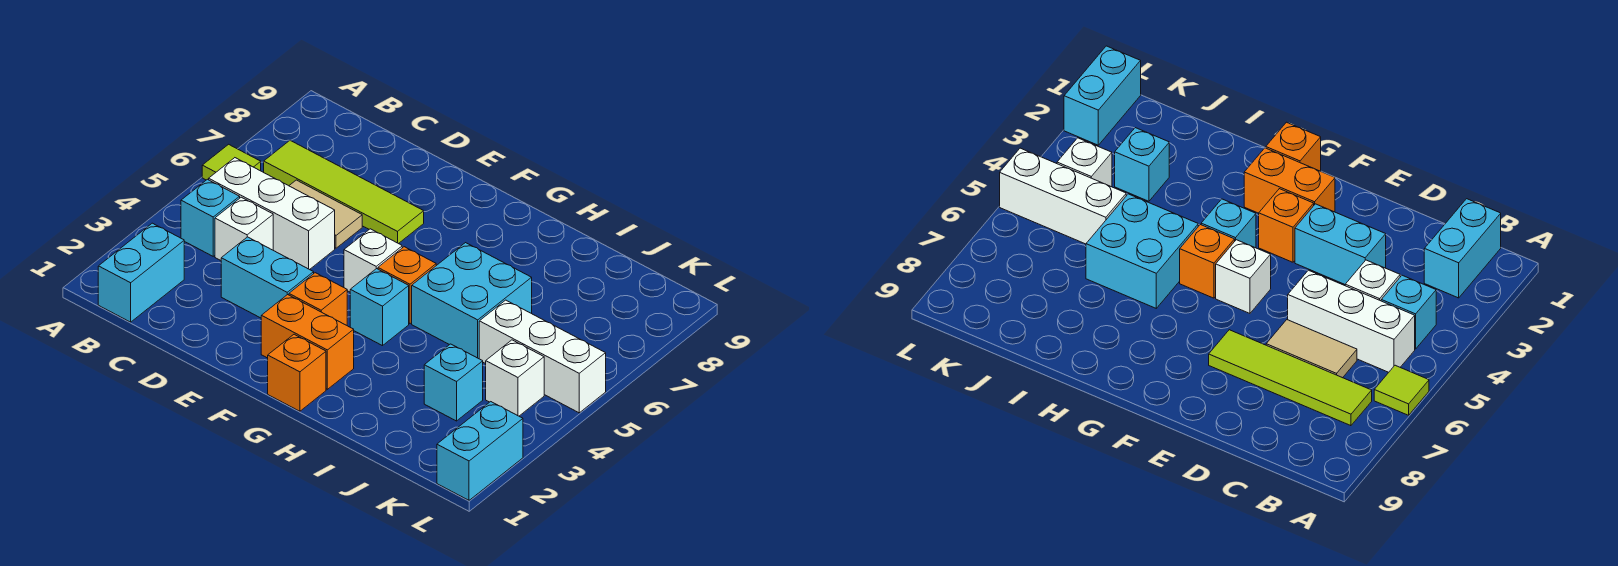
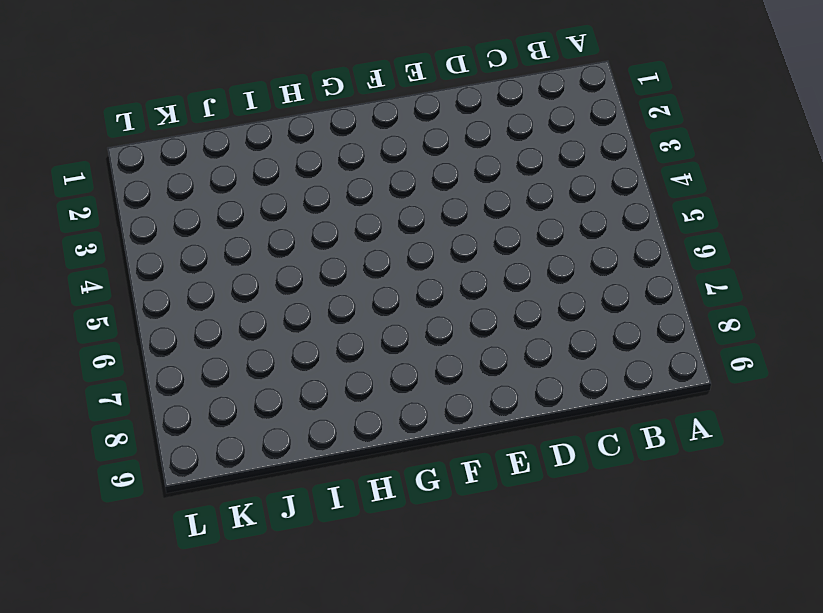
none -> lime tile A6 level 1
none -> cyan brick B1:B2 level 1
none -> cyan brick B4 level 1

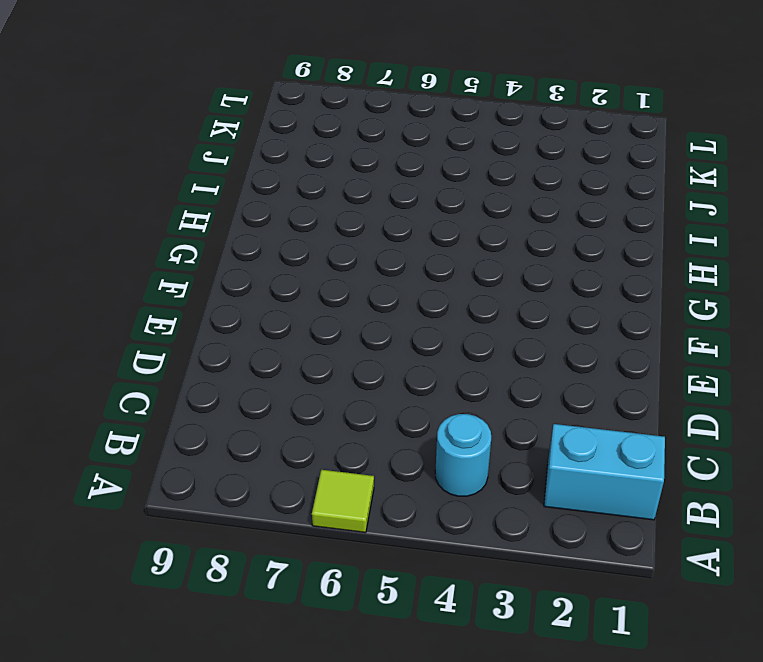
cyan round brick B4 level 1 -> cyan brick B4 level 1
none -> white brick B5:D5 level 1
none -> lime tile B7:E7 level 1
none -> white brick C4 level 1

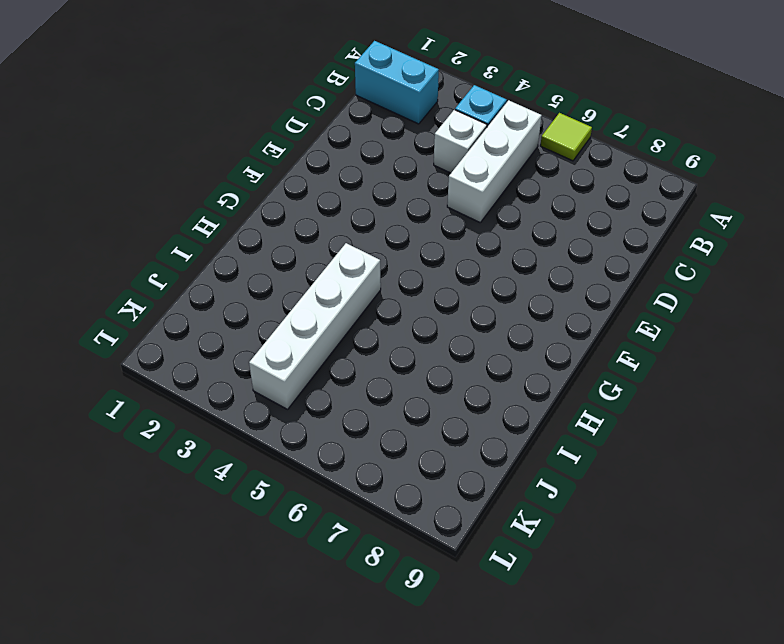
white brick H4:K4 level 1 -> white brick K4 level 1
none -> lime tile B7:E7 level 1
none -> tan tile C6:D6 level 1
none -> cyan brick D3:E3 level 1

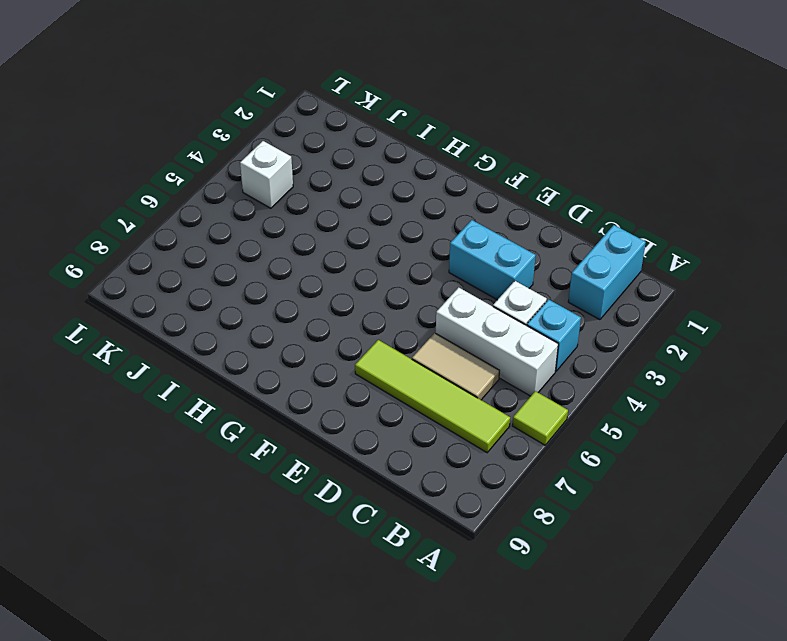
none -> orange brick F2:G2 level 1
none -> orange brick F3 level 1
none -> white brick F5 level 1

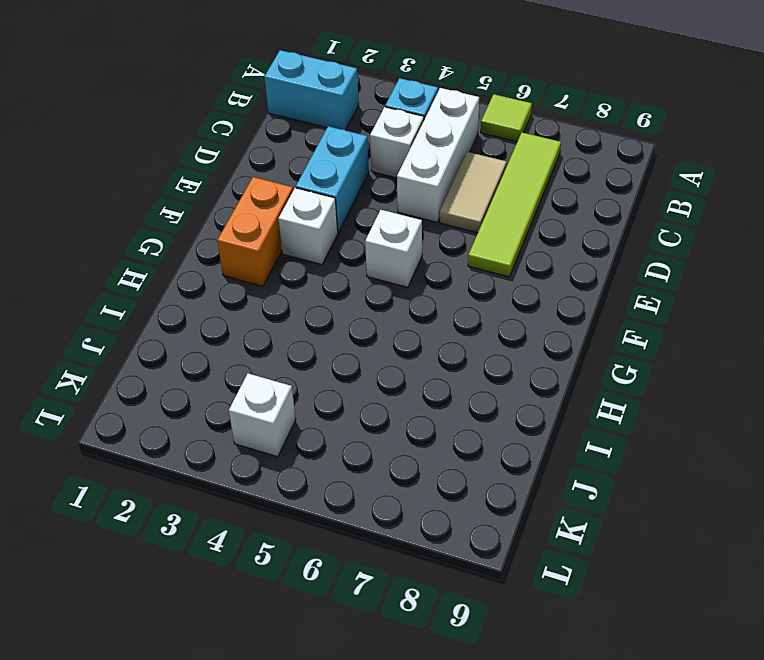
white brick F3 level 1 -> orange brick F3 level 1
none -> orange brick G1 level 1
none -> cyan brick G4 level 1
none -> orange brick G5 level 1

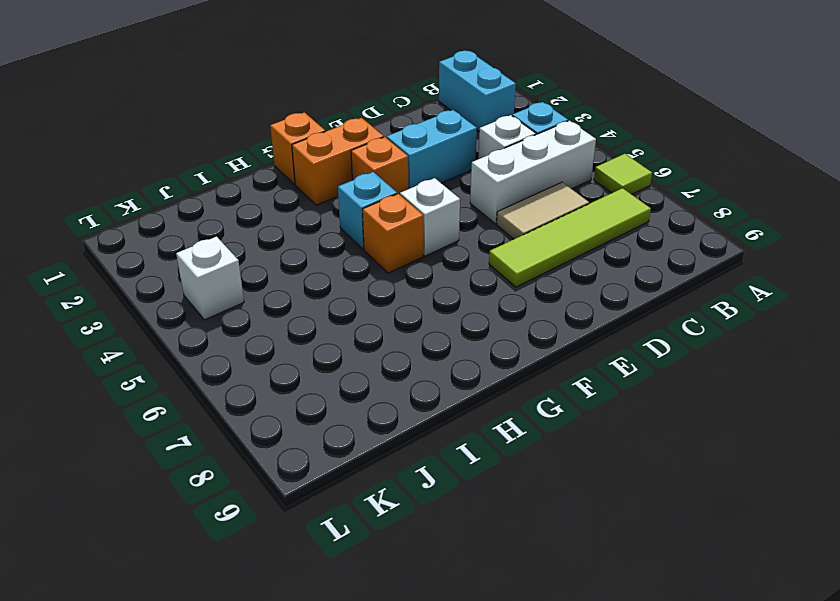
none -> cyan brick H5:I6 level 1
none -> cyan brick J3 level 1
none -> white brick J5:L5 level 1

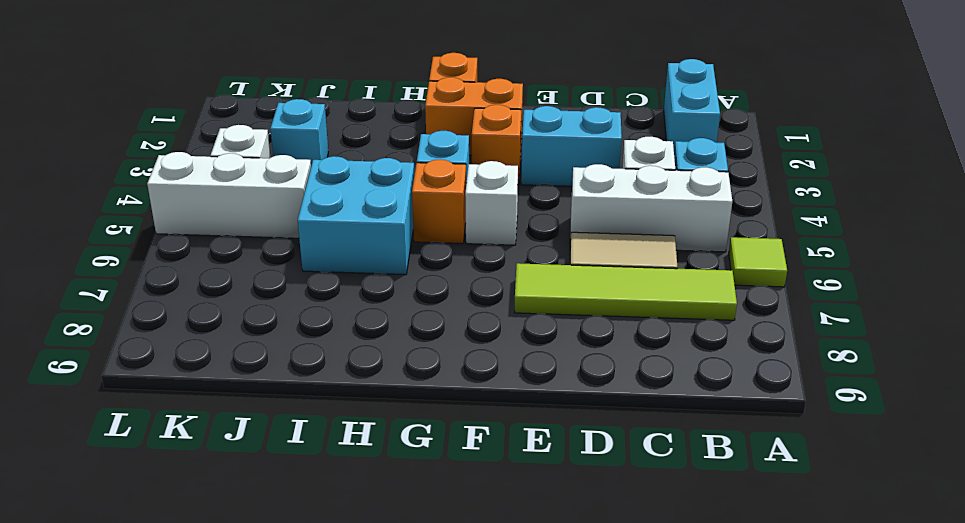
none -> cyan brick L1:L2 level 1

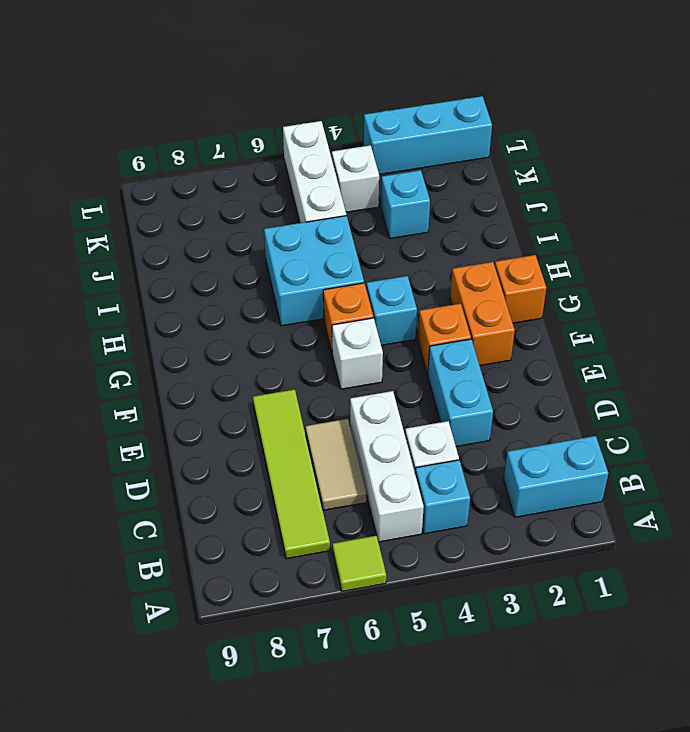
cyan brick L1:L3 level 1 -> cyan brick L1:L2 level 1

